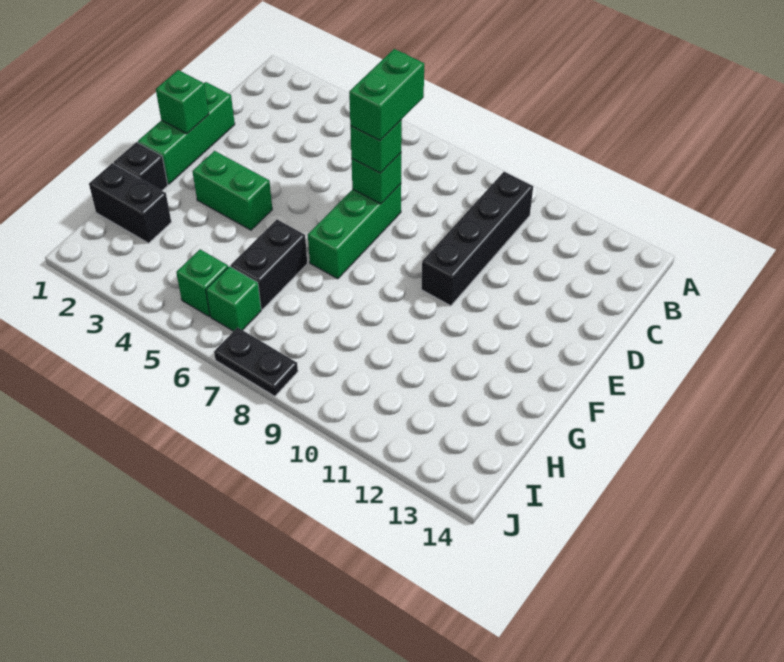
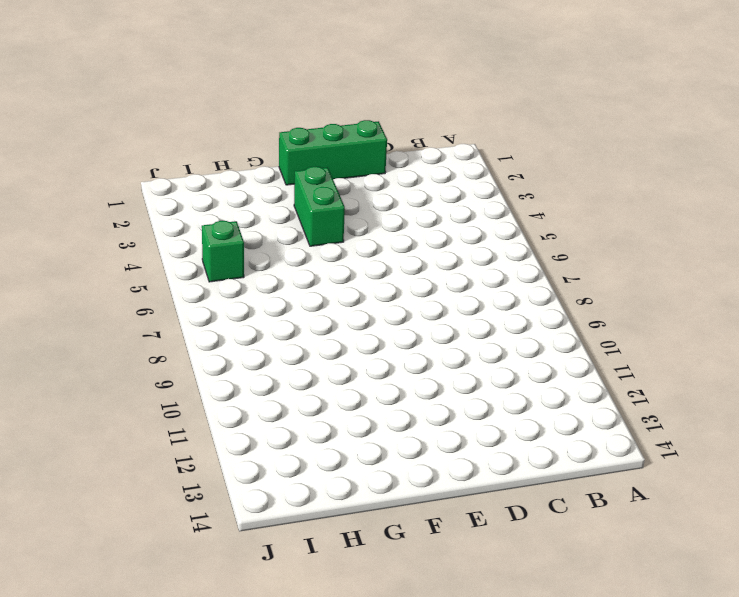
none -> black brick B10:E10 level 1
none -> green brick D7:F7 level 1
none -> black brick G1 level 1

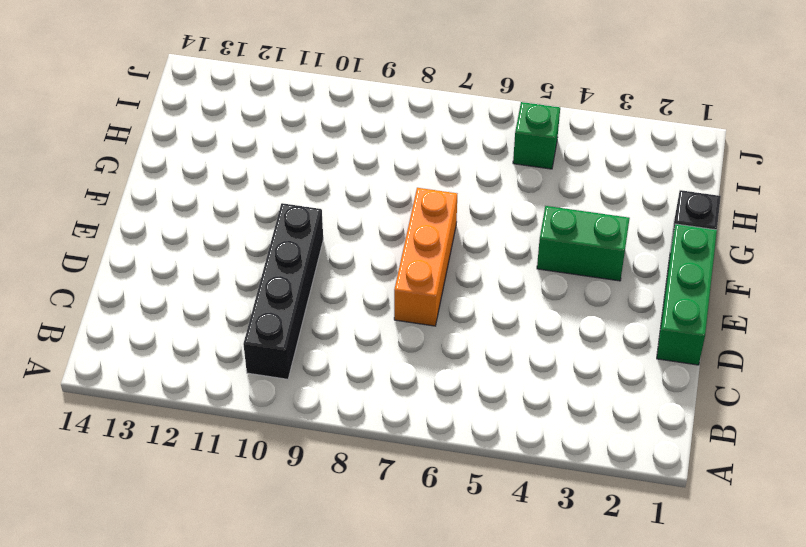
orange brick D7:F7 level 1 -> green brick D7:F7 level 1
none -> black brick G6:H6 level 1
none -> black brick H1:H2 level 1
none -> green brick I6 level 1

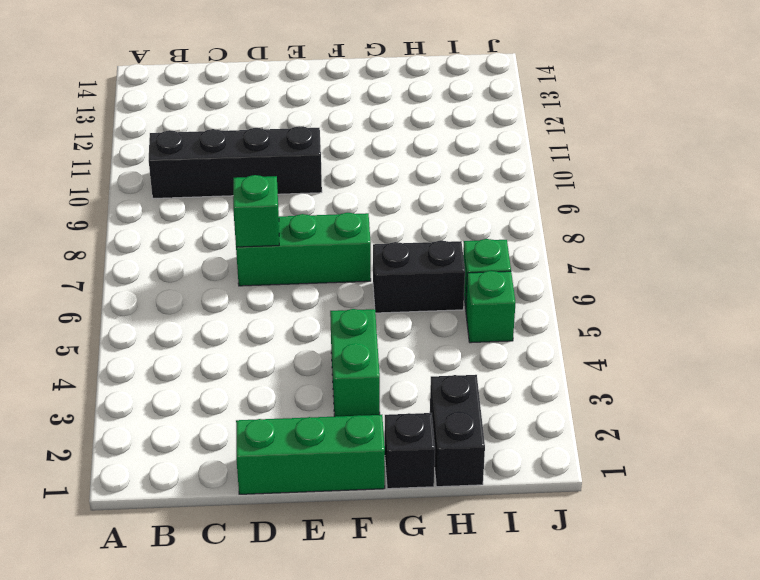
none -> black plate J7:J8 level 1
none -> green brick E1 level 2
none -> green brick D7 level 3

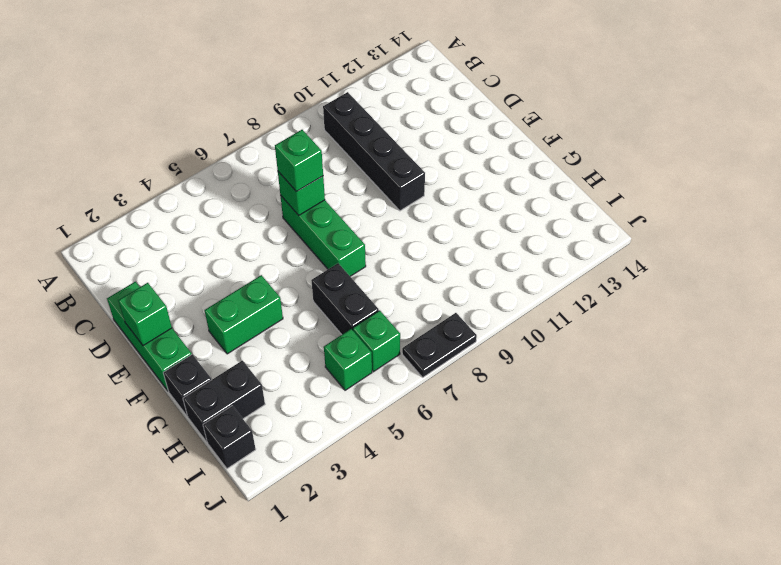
black brick I1 level 1 -> none
none -> green brick C7:D7 level 4

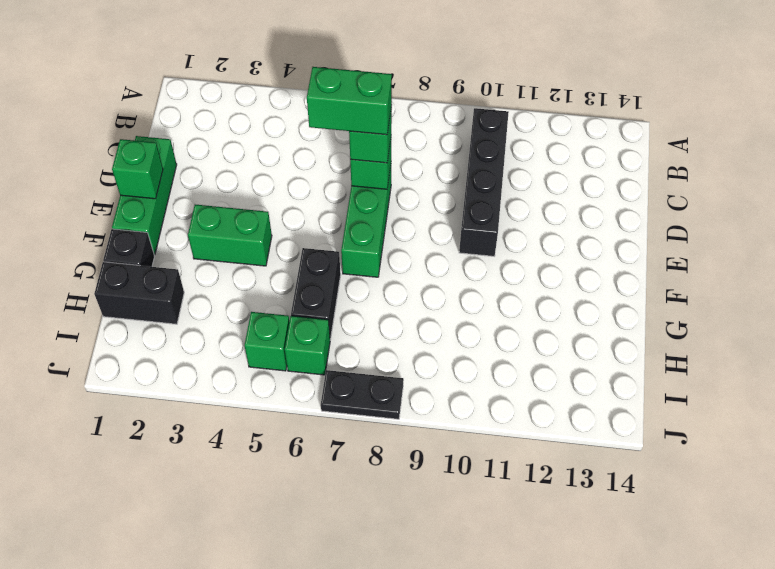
green brick D6:D7 level 4 -> green brick C7:D7 level 4

